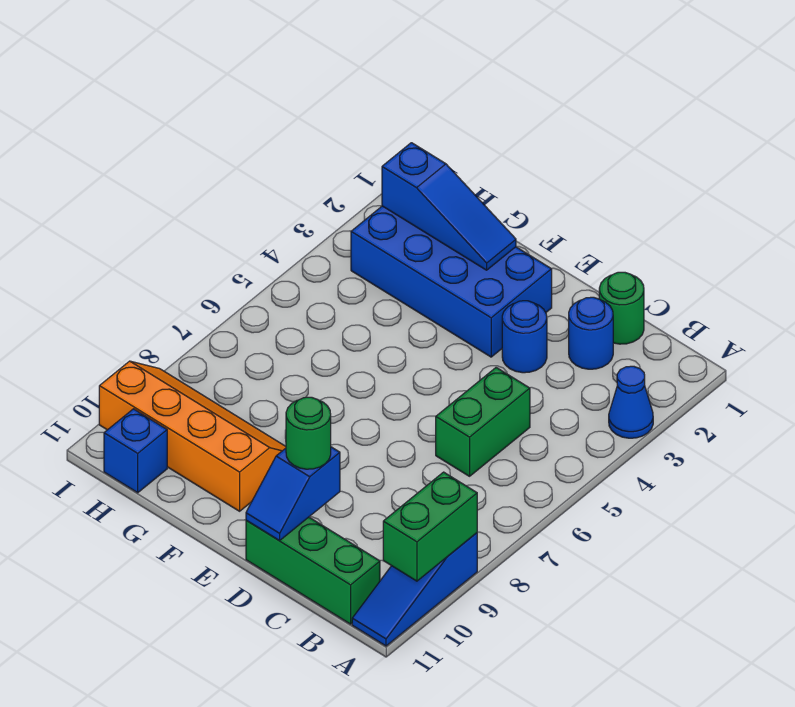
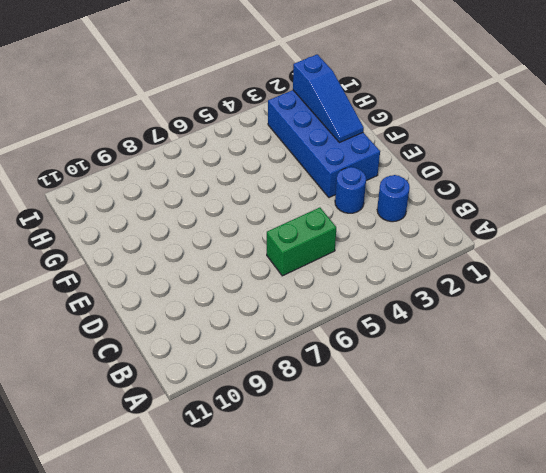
none -> blue cone A3 level 1
none -> blue slope A9:A11 level 1 top 9
none -> green brick B11:D11 level 1

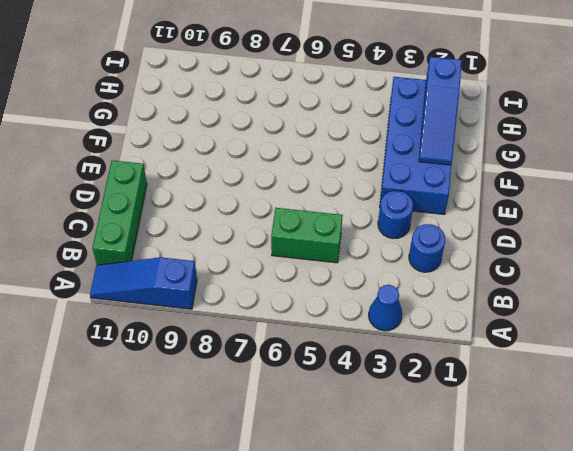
none -> green round brick C1 level 1
none -> orange slope F9:I10 level 1 top 10
none -> blue brick H11 level 1

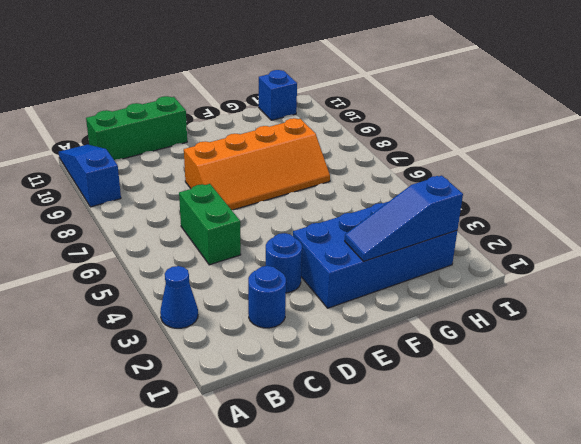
orange slope D7:G8 level 1 top 8 -> orange slope F9:I10 level 1 top 10
none -> green round brick C1 level 1
none -> green brick A9:A10 level 2
none -> blue slope D10:D11 level 2 top 10

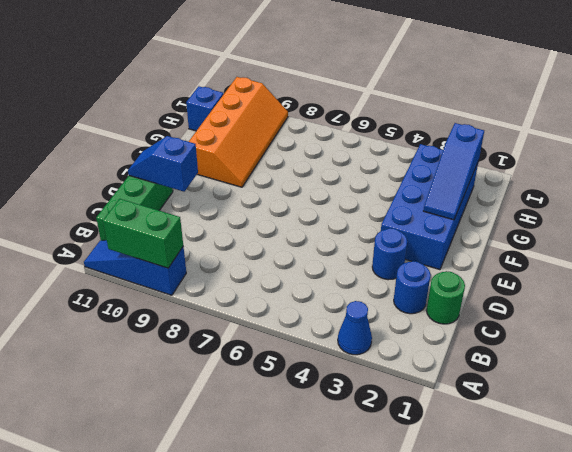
none -> green brick C5:C6 level 1
none -> green round brick D10 level 3

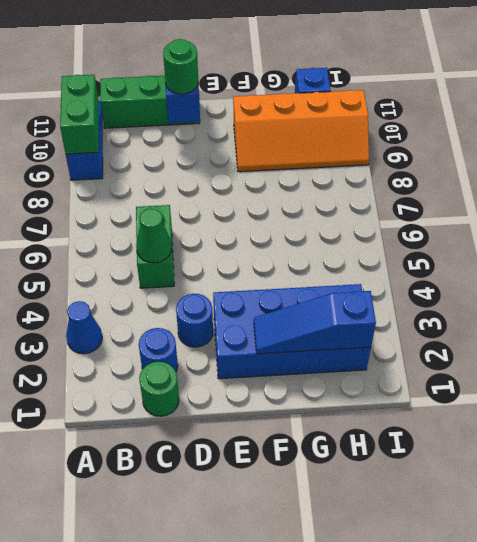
green cone C5 level 2 -> none

